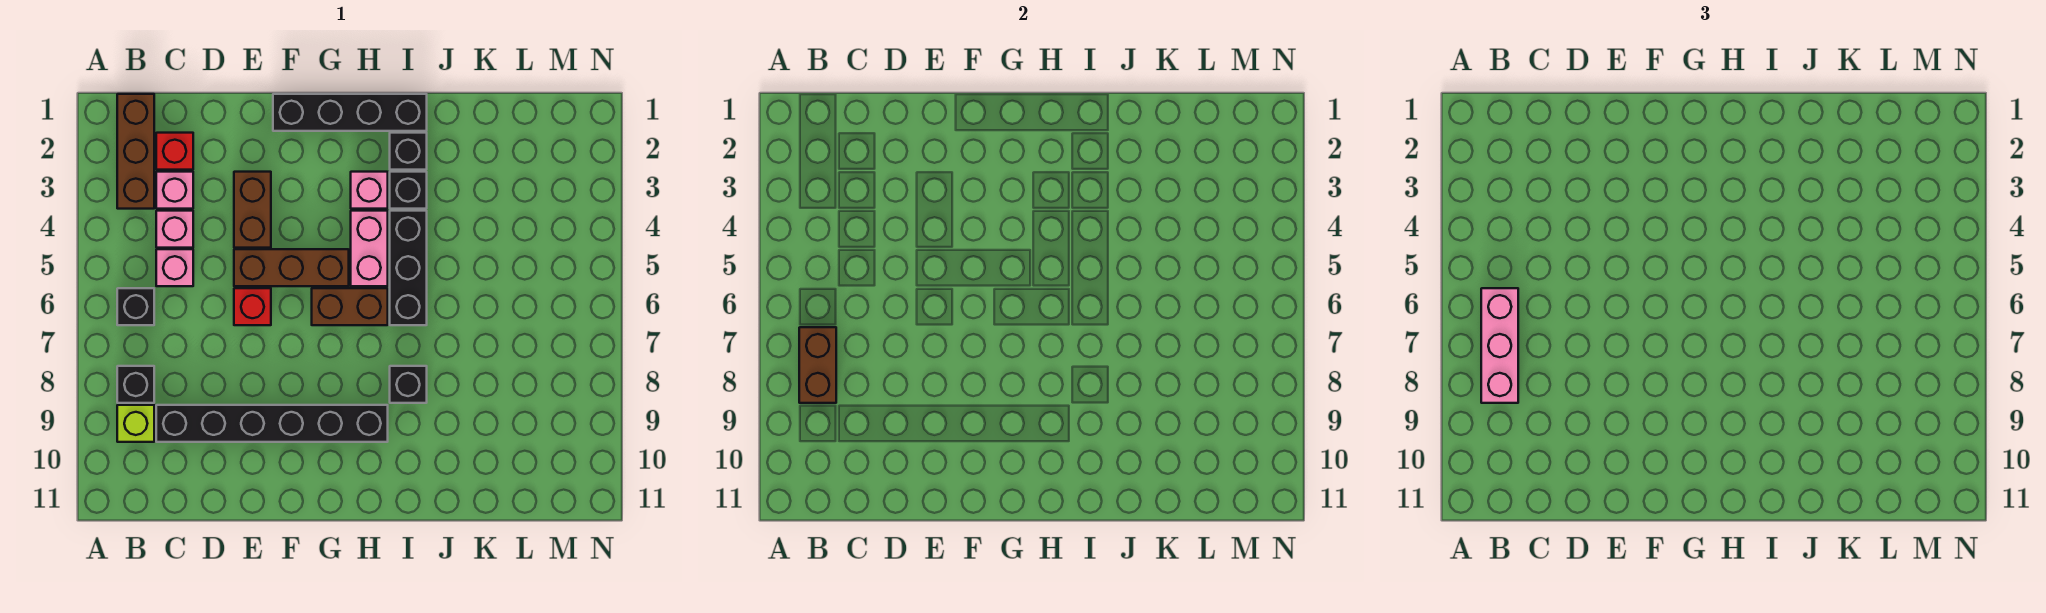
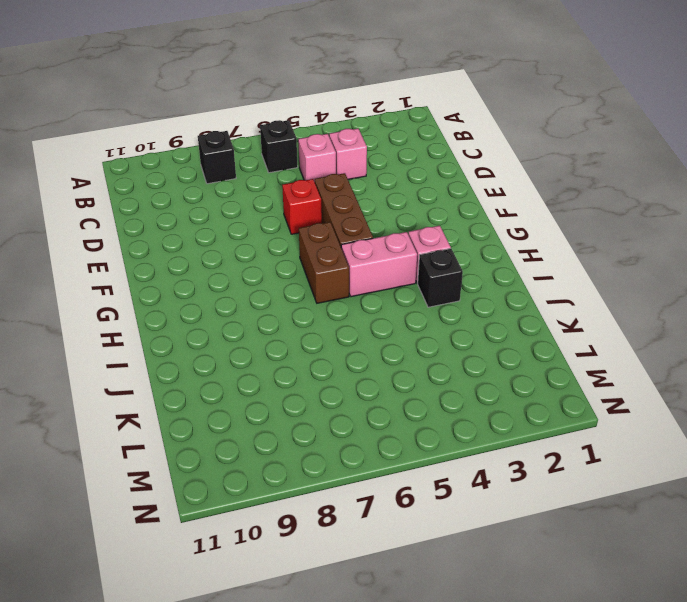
none -> brown brick B1:B3 level 1
none -> lime brick B9 level 1
none -> red brick C2 level 1

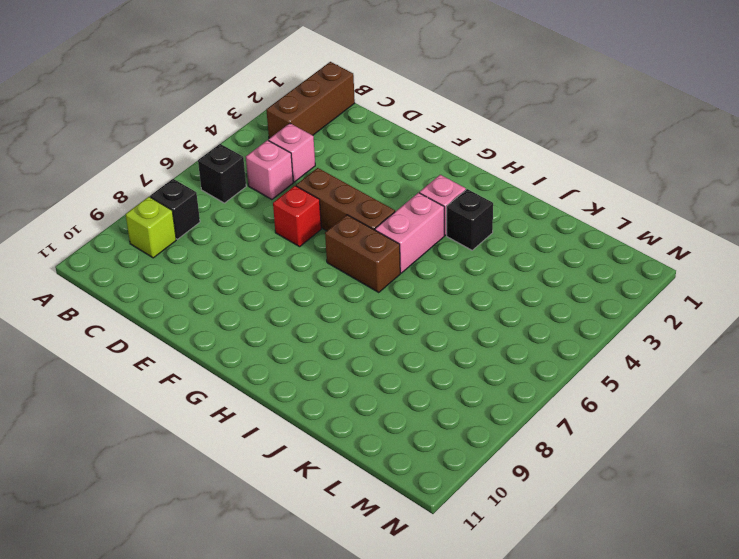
none -> red brick C2 level 1
none -> pink brick C3 level 1
none -> black brick C9:H9 level 1

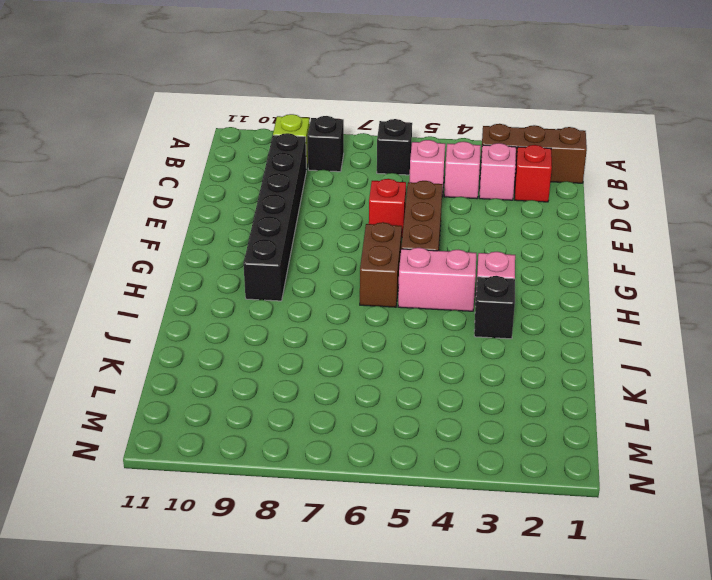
none -> brown brick E3:E4 level 1
none -> black brick F1:I1 level 1
none -> black brick I2 level 1

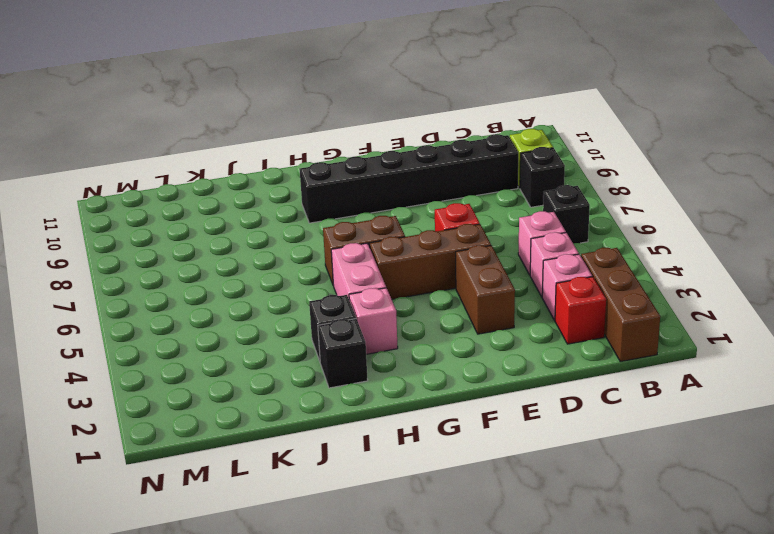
none -> black brick F1:I1 level 1
none -> black brick I4:I6 level 1
none -> black brick I8 level 1

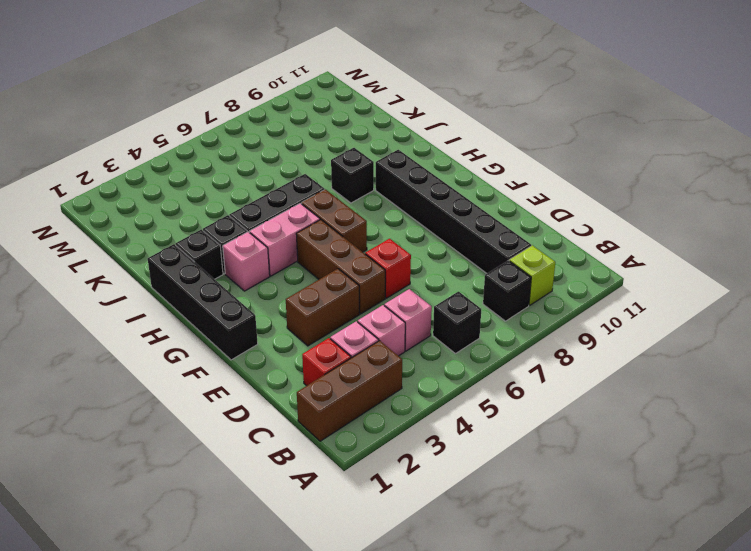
none -> brown brick B7:B8 level 2
none -> pink brick B6:B8 level 3

